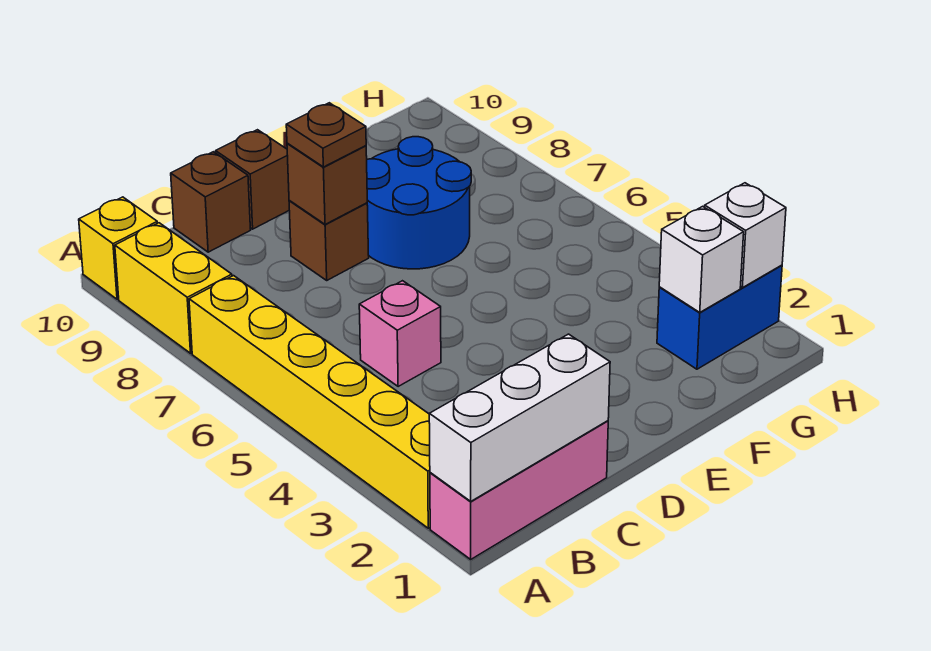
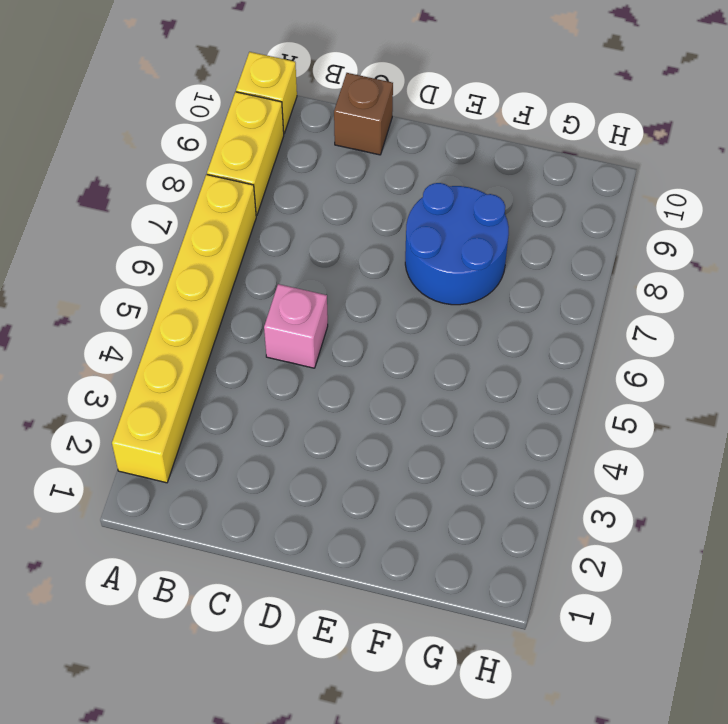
none -> pink brick A1:C1 level 1
none -> brown brick D8 level 1
none -> brown brick D10 level 1

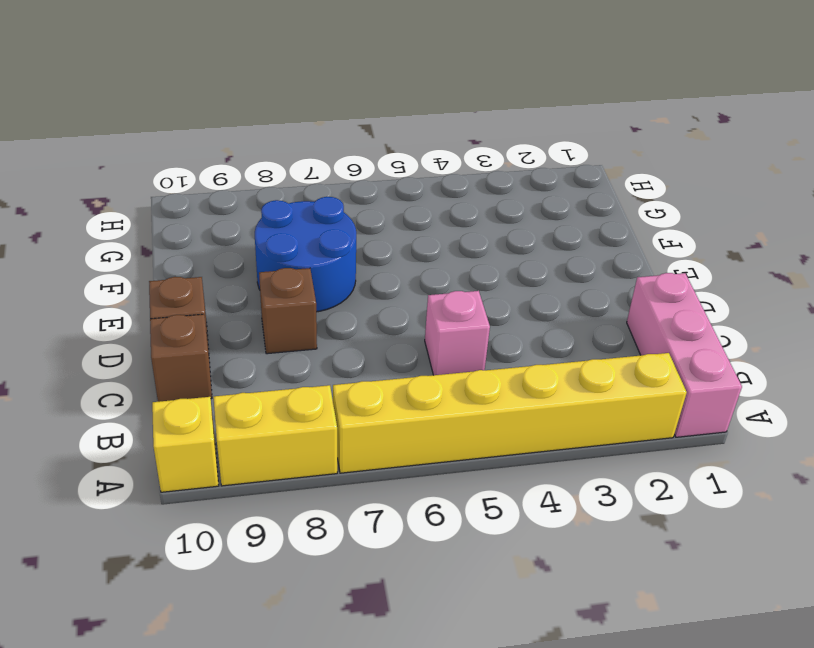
none -> blue brick G2:H2 level 1
none -> white brick A1:C1 level 2
none -> brown brick D8 level 2

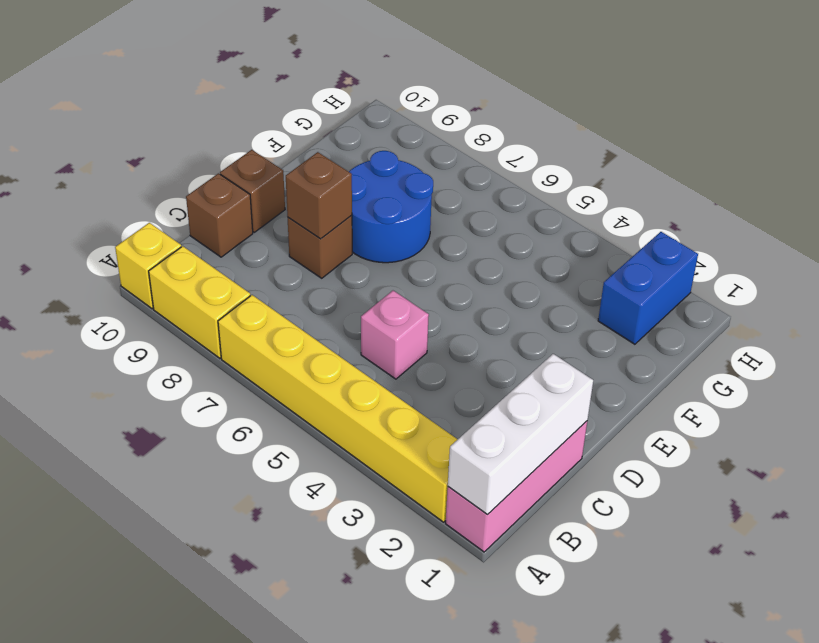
none -> white brick G2 level 2
none -> white brick H2 level 2
none -> brown plate D8 level 3

